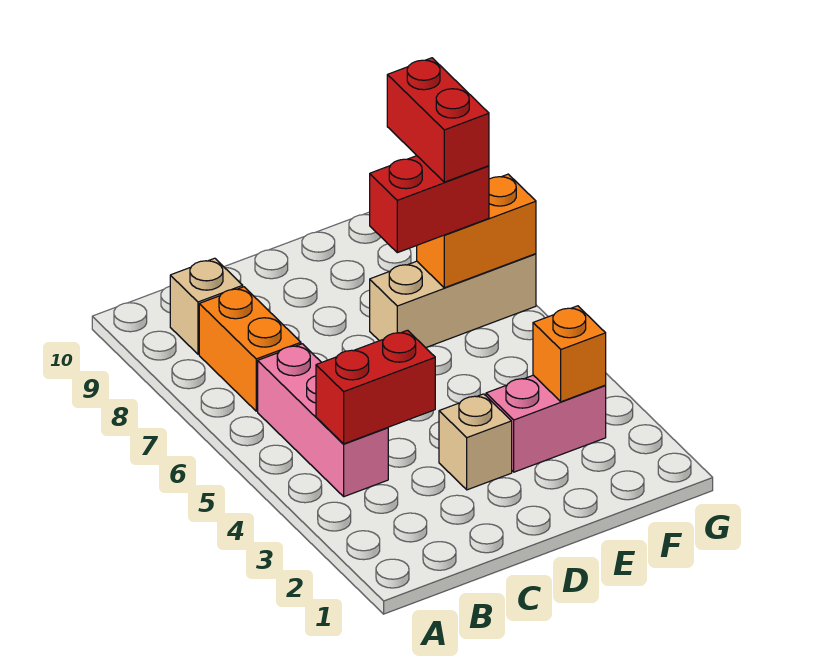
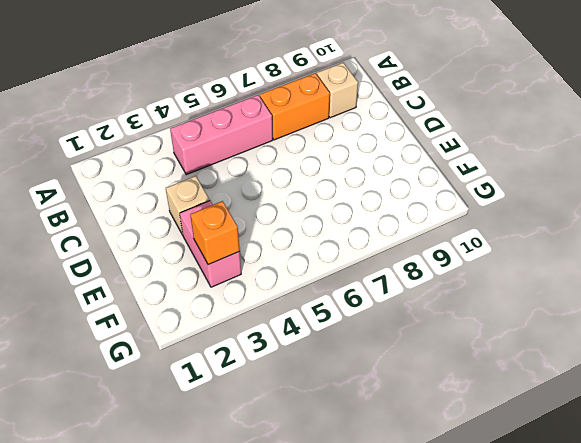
none -> tan brick E7:G7 level 1
none -> red brick B4:C4 level 2

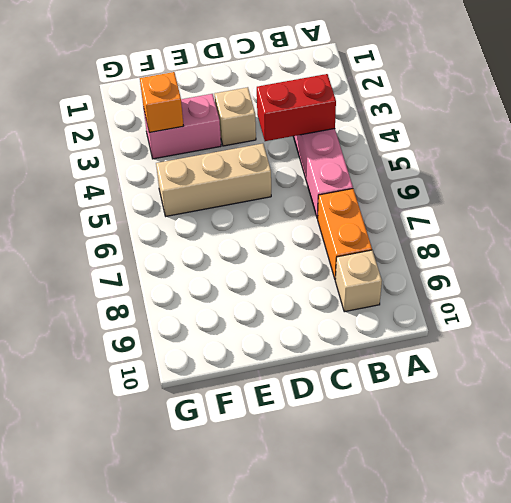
tan brick D5:F5 level 1 -> tan brick E7:G7 level 1
none -> orange brick F7:G7 level 2
none -> red brick E7:F7 level 3

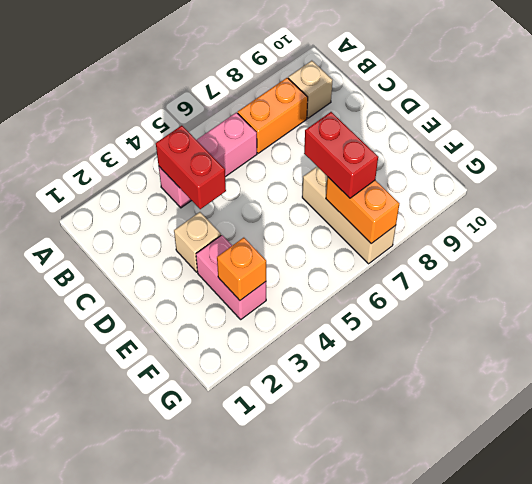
none -> red brick F7:F8 level 4

